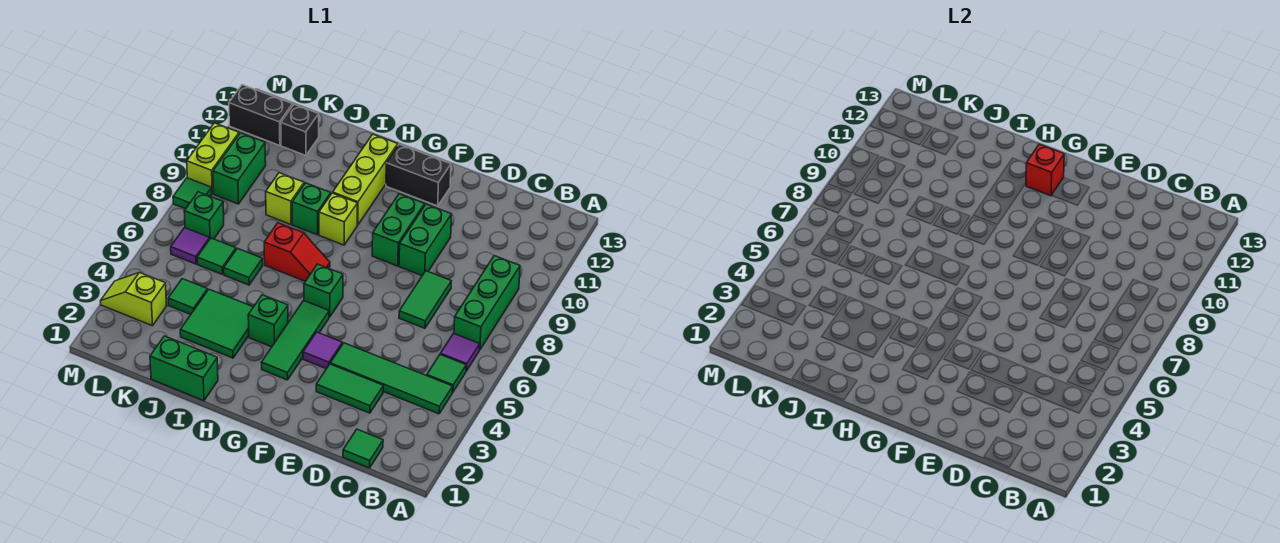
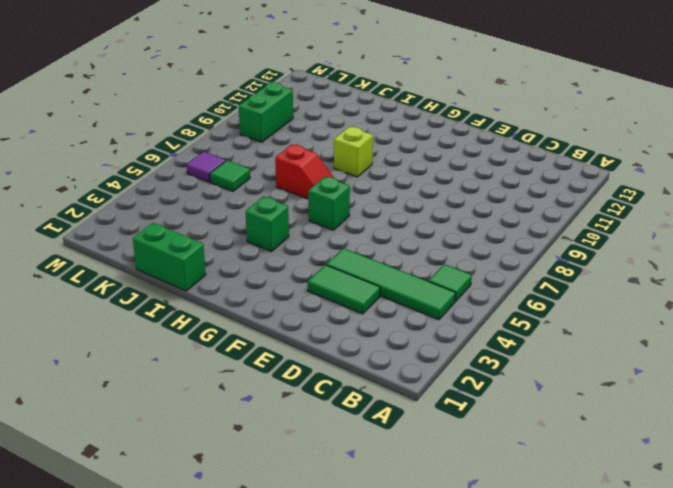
none -> purple tile B6 level 1
none -> green brick B7:B9 level 1
none -> green tile C1 level 1
none -> green tile D7:D8 level 1

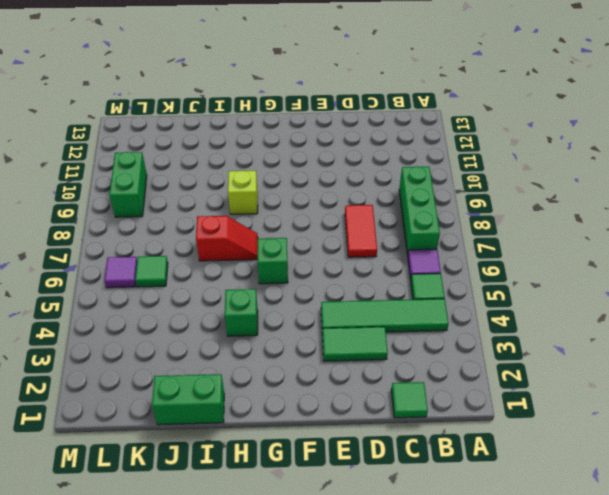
red tile D7:D8 level 1 -> green tile D7:D8 level 1
none -> green brick E9:E10 level 1
none -> purple tile F4 level 1
none -> green brick F9:F10 level 1
none -> black brick F12:G12 level 1

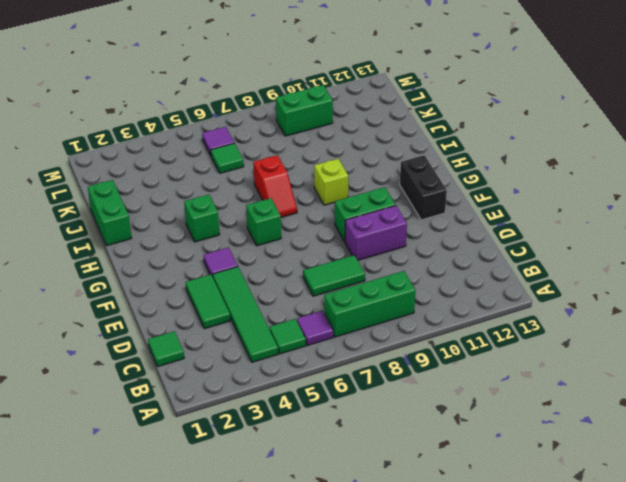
purple brick E9:E10 level 1 -> green brick E9:E10 level 1
none -> green tile G3:G5 level 1
none -> lime brick H10:H12 level 1
none -> green tile I3:J4 level 1
none -> green brick I9 level 1

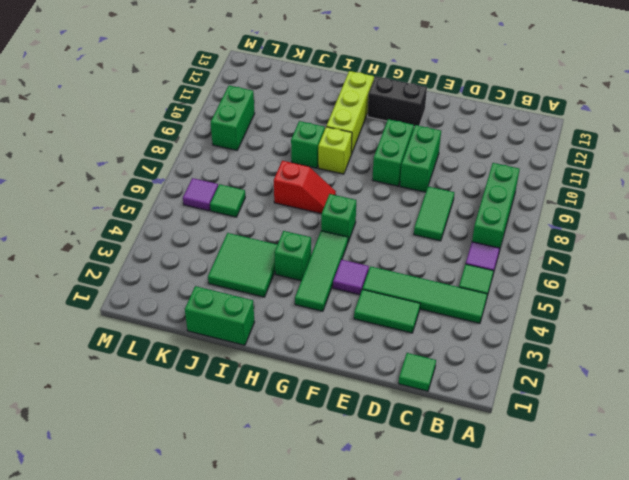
none -> green tile J6 level 1
none -> lime brick J9 level 1
none -> green tile K4 level 1
none -> black brick K12 level 1

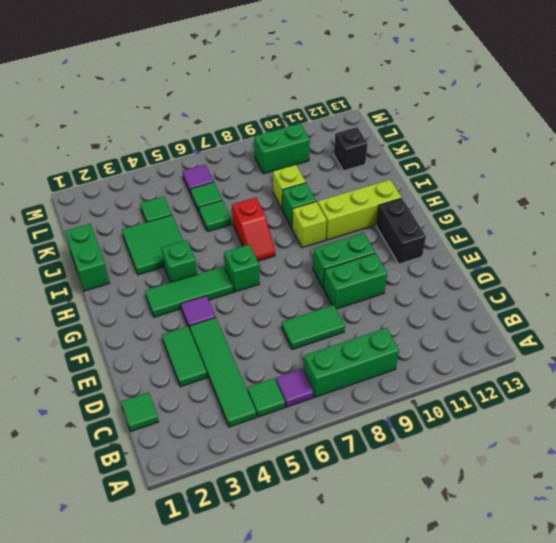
none -> lime slope L3:M3 level 1 top L
none -> green brick L7 level 1
none -> black brick L12:M12 level 1
none -> green tile M8 level 1

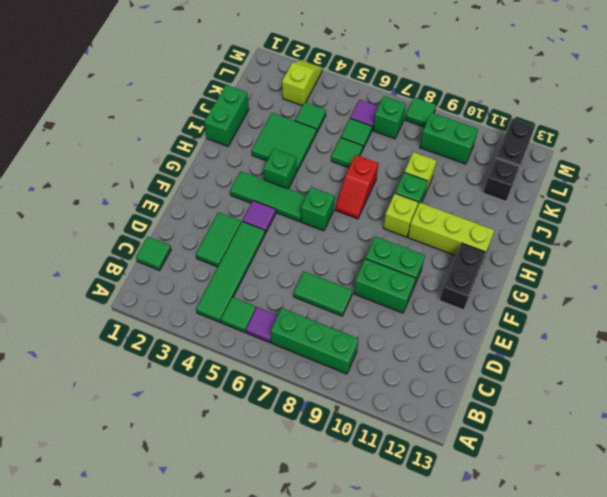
none -> lime brick M9:M10 level 1
none -> red brick G12 level 2

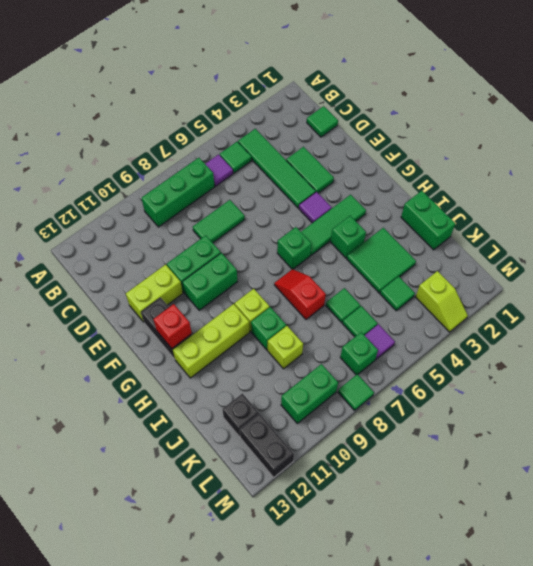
lime brick E11:E12 level 1 -> lime brick M9:M10 level 1

